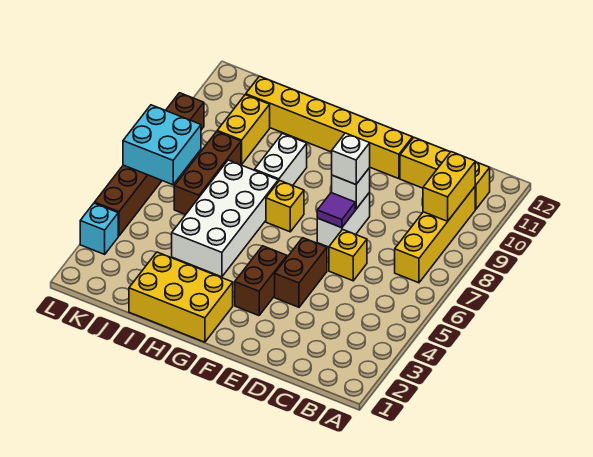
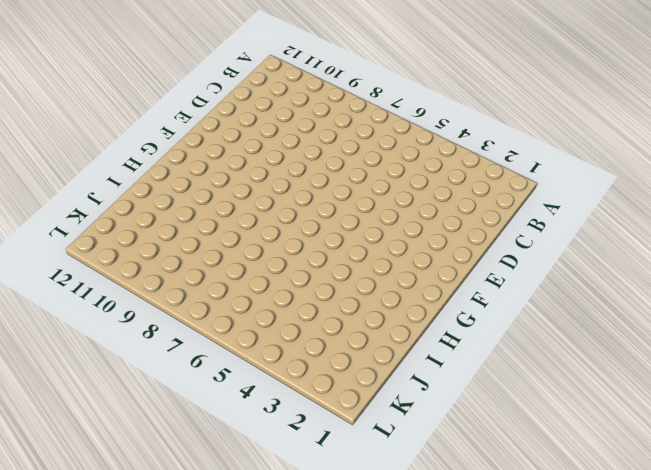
none -> yellow brick B7:B10 level 1
none -> yellow brick B11:D11 level 1
none -> yellow brick D6 level 1

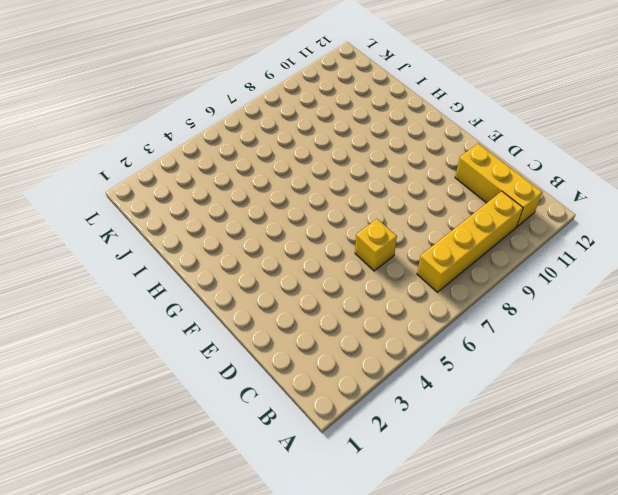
none -> brown brick E4:E5 level 1
none -> white brick E7:E8 level 1
none -> yellow brick E11:J11 level 1

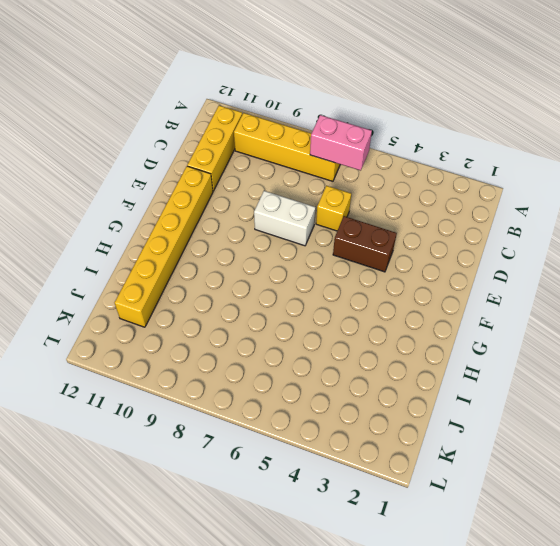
pink brick B6:B7 level 2 -> none
none -> brown brick F3:F4 level 1
none -> yellow brick G1:I2 level 1
none -> yellow brick G7 level 1

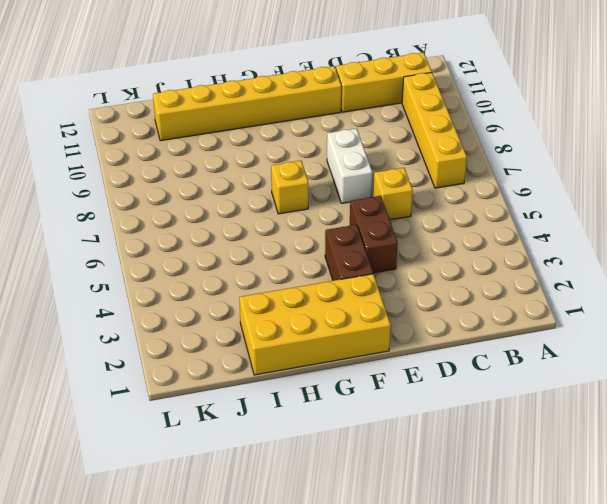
yellow brick F1:I2 level 1 -> yellow brick G1:I2 level 1
none -> white brick H4:I7 level 1
none -> white brick H8:H9 level 1
none -> brown brick J6:J8 level 1

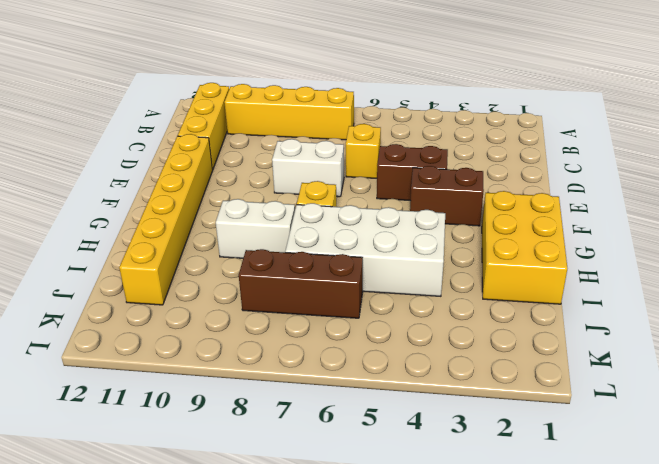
none -> yellow brick J9:J10 level 1
none -> cyan brick L3 level 1
none -> brown brick L4:L9 level 1

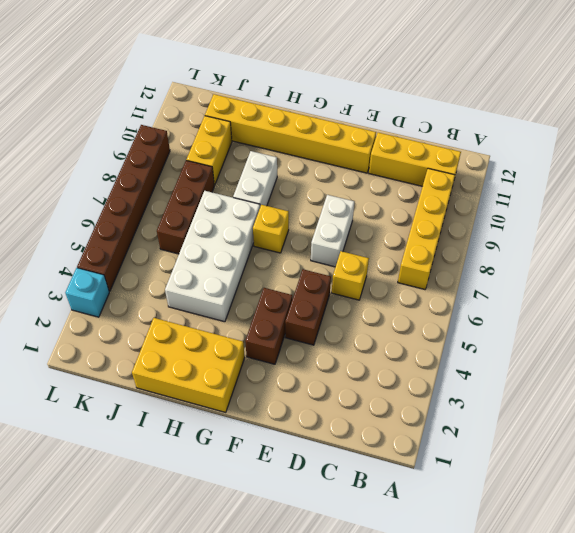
none -> yellow brick B9:B10 level 2
none -> purple tile E7 level 2
none -> white brick E8 level 2

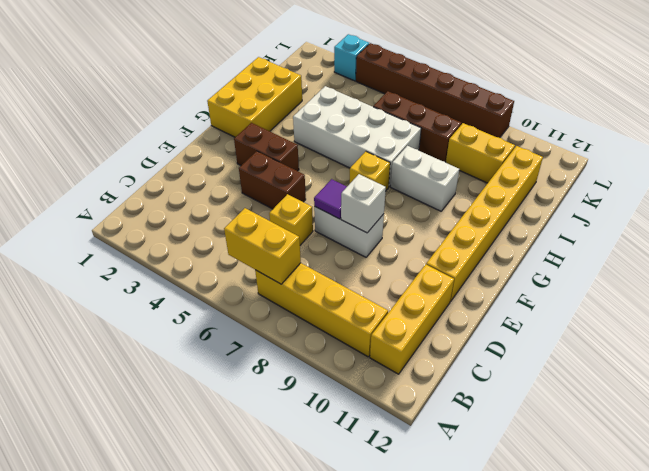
yellow brick B6:B7 level 2 -> yellow brick B9:B10 level 2
none -> cyan brick K6:L7 level 2
none -> white brick E8 level 3

